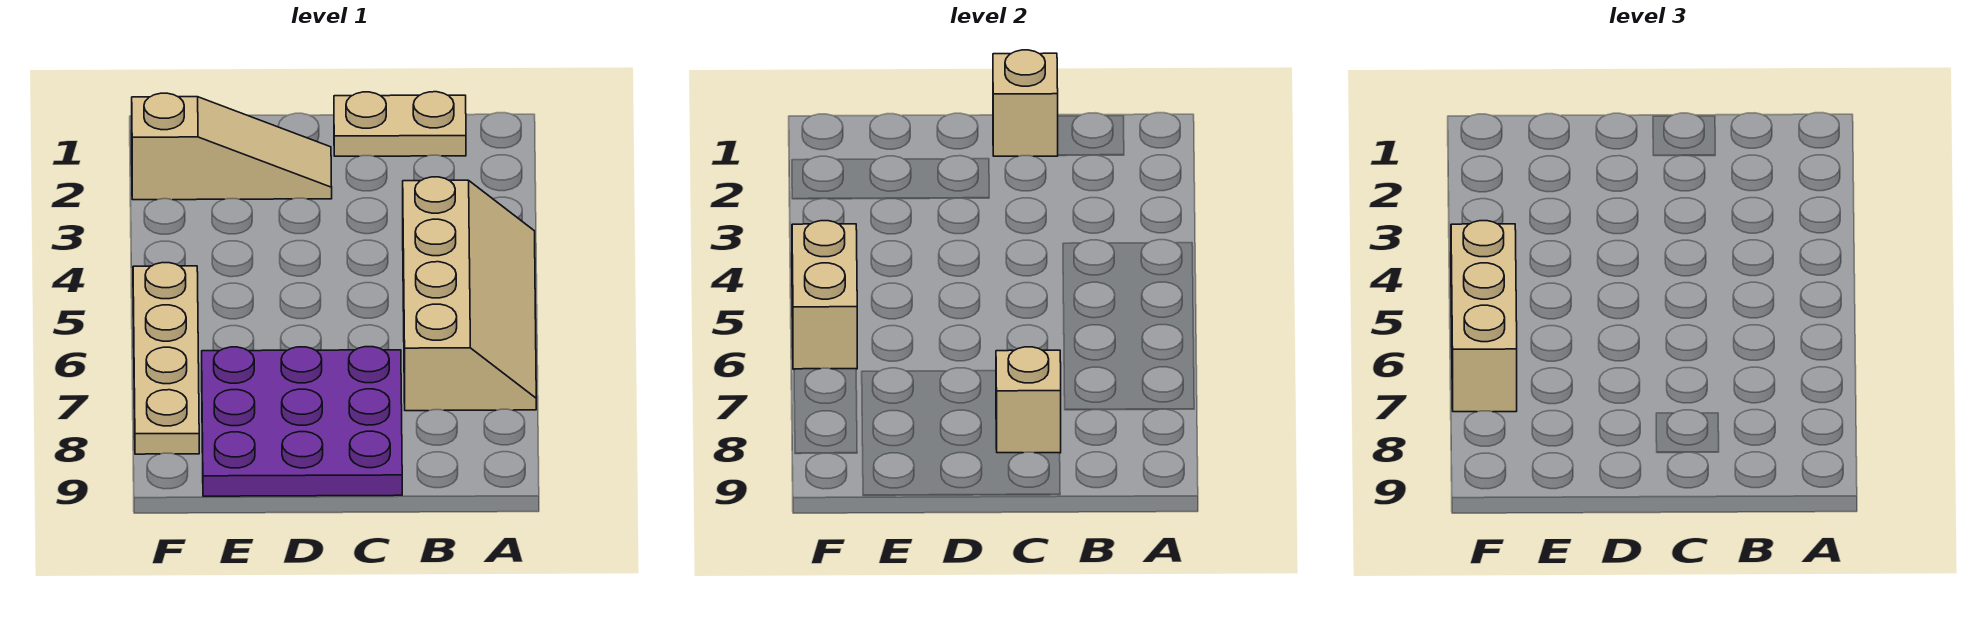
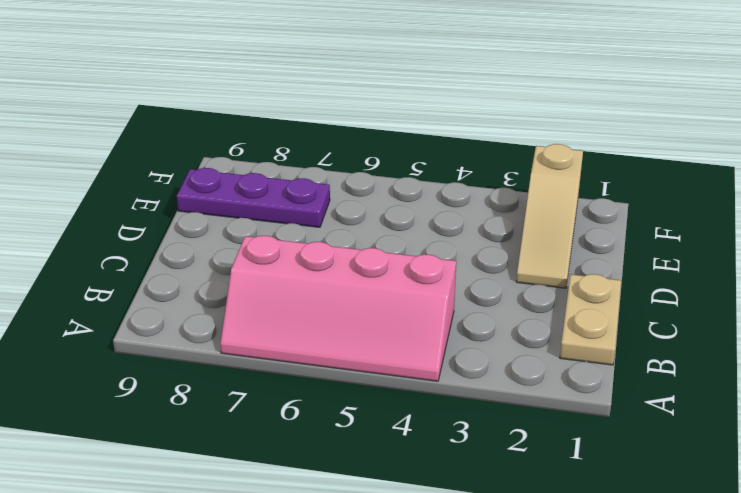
pink slope A4:B7 level 1 top B -> tan slope A4:B7 level 1 top B
purple plate E7:E9 level 1 -> purple plate C7:E9 level 1
none -> tan plate F5:F8 level 1
none -> tan brick C1 level 2

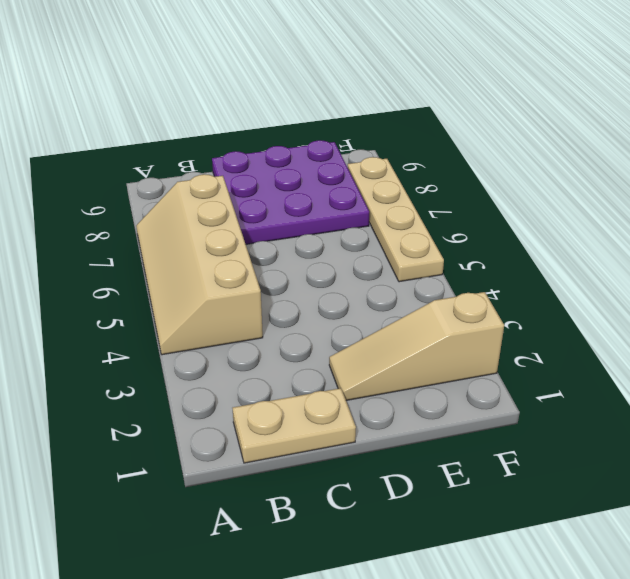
none -> tan brick C1 level 2
none -> tan brick C8 level 2

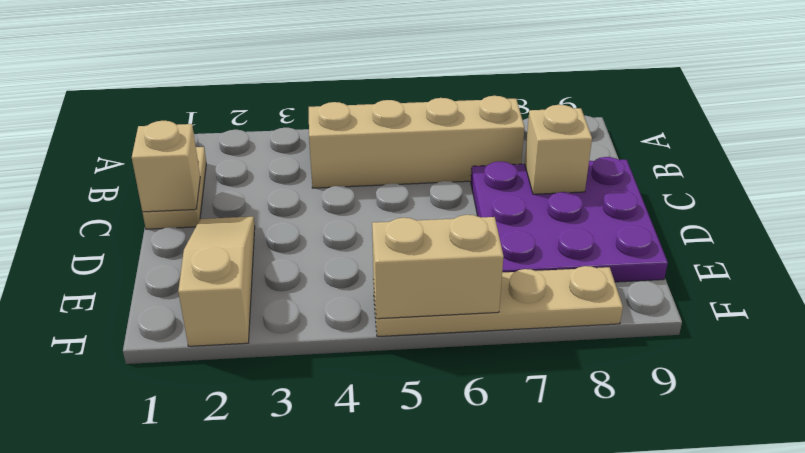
none -> tan brick F5:F7 level 3

